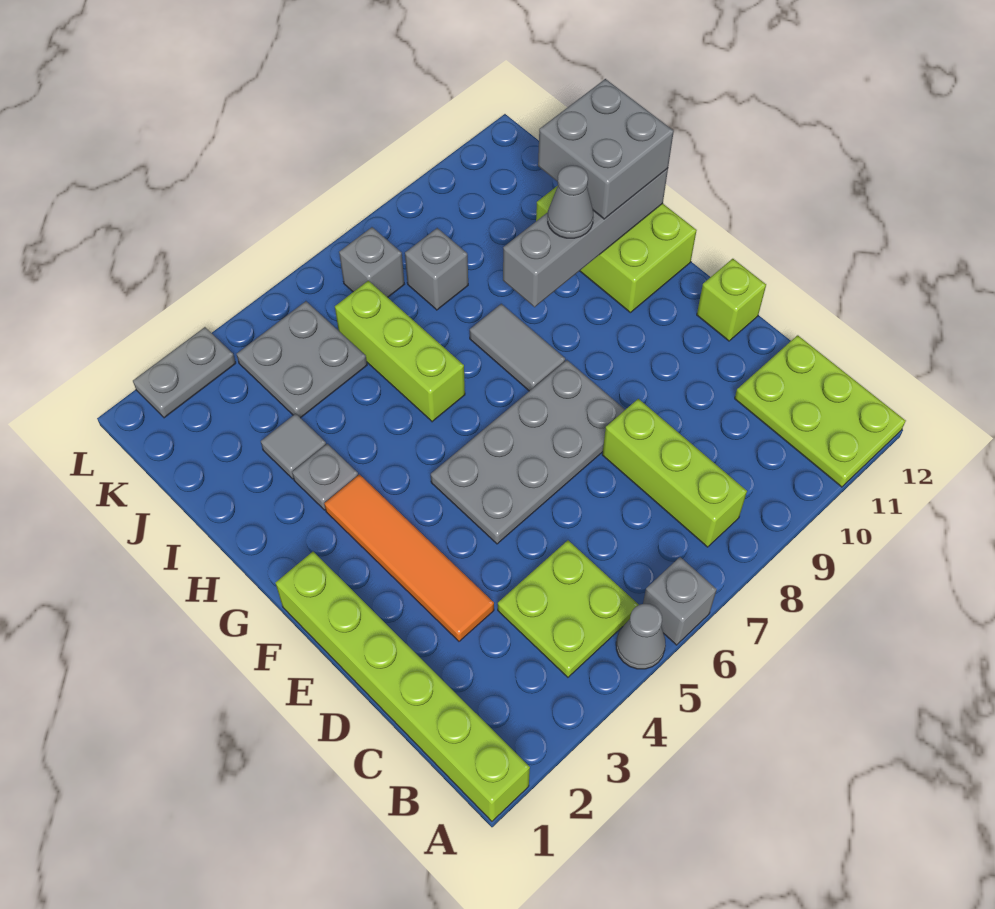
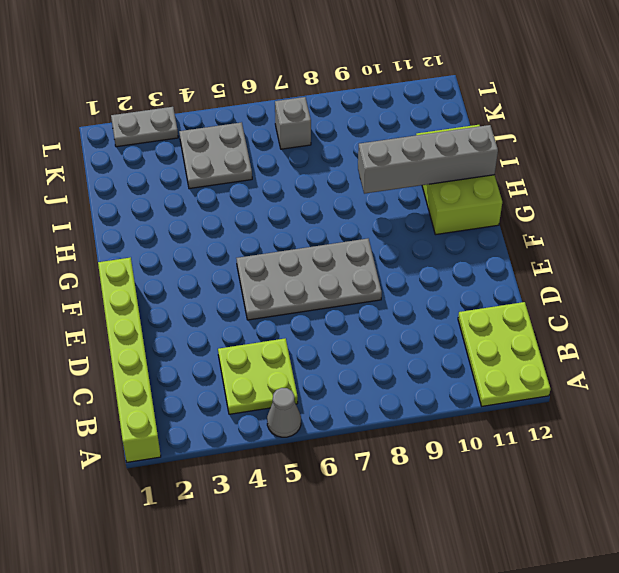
none -> grey brick A6 level 1
none -> lime brick B8:D8 level 1
none -> orange tile D3:G3 level 1

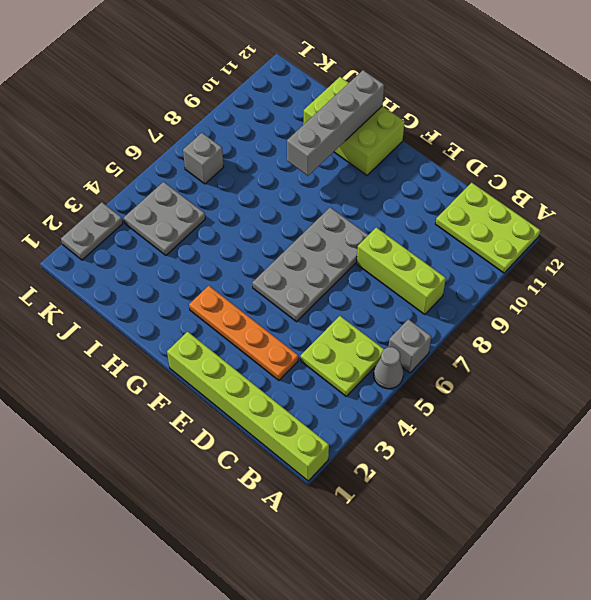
orange plate D3:G3 level 1 -> orange tile D3:G3 level 1
none -> lime brick E12 level 1
none -> grey tile G8:H8 level 1
none -> grey plate H3 level 1

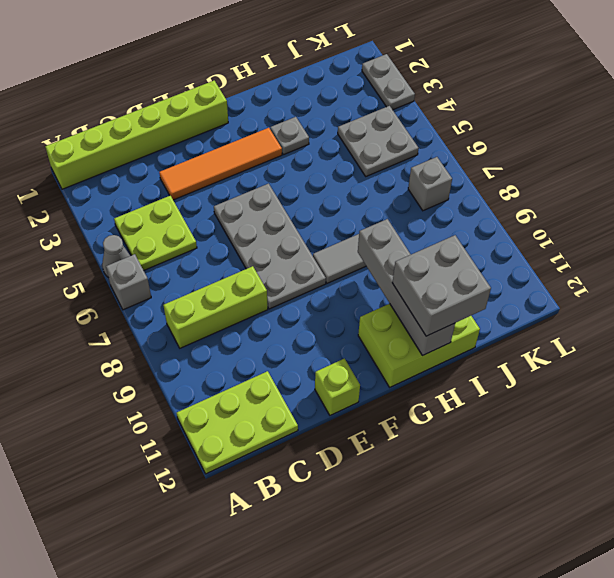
none -> lime brick H6:J6 level 1
none -> grey tile I3 level 1
none -> grey brick J8 level 1

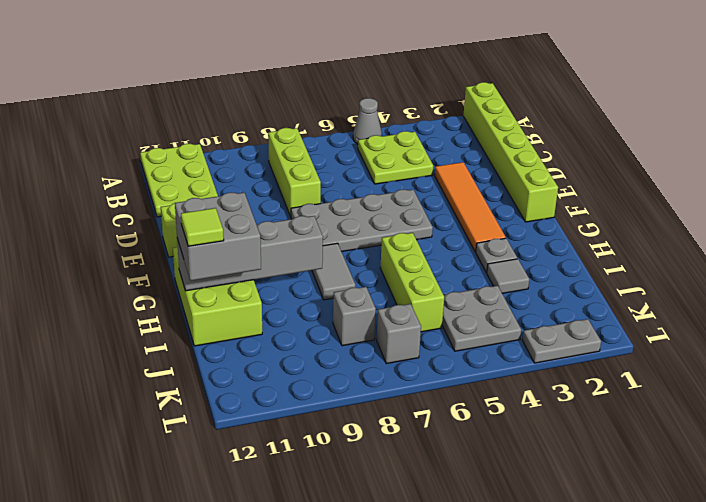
lime tile I12 level 4 -> none
none -> grey brick A6 level 1
none -> grey cone H10 level 3

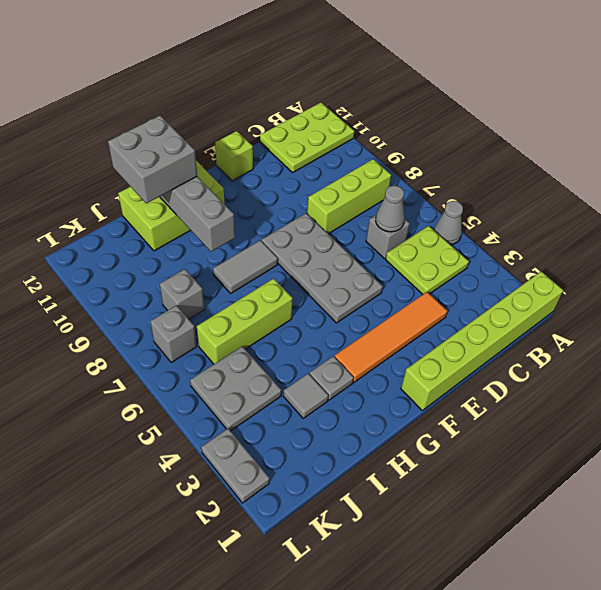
grey brick C6 level 1 -> grey brick A6 level 1
grey cone C6 level 2 -> grey cone H10 level 3

